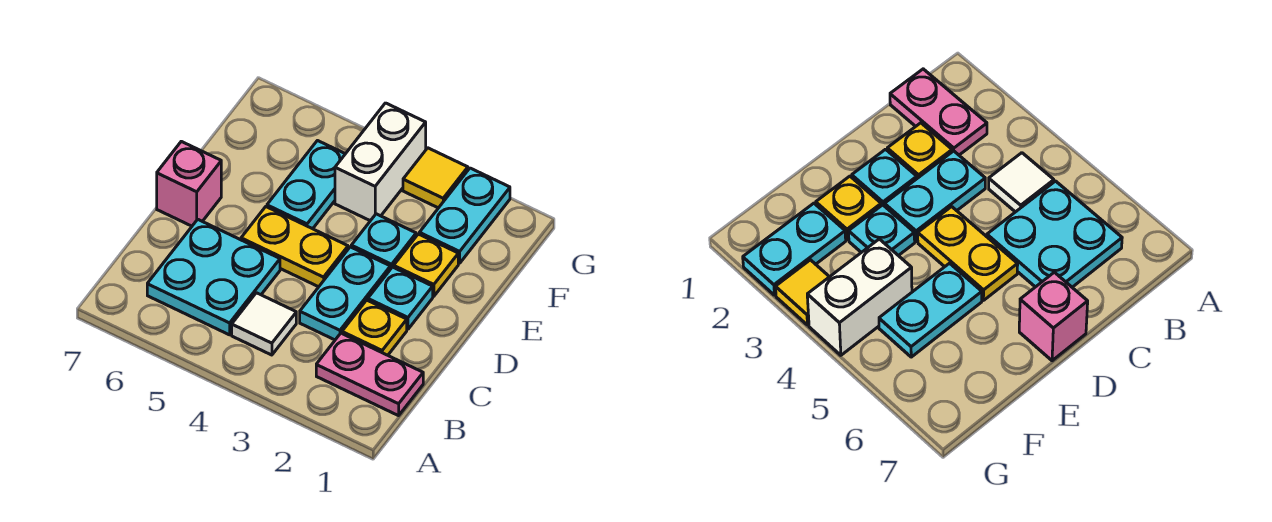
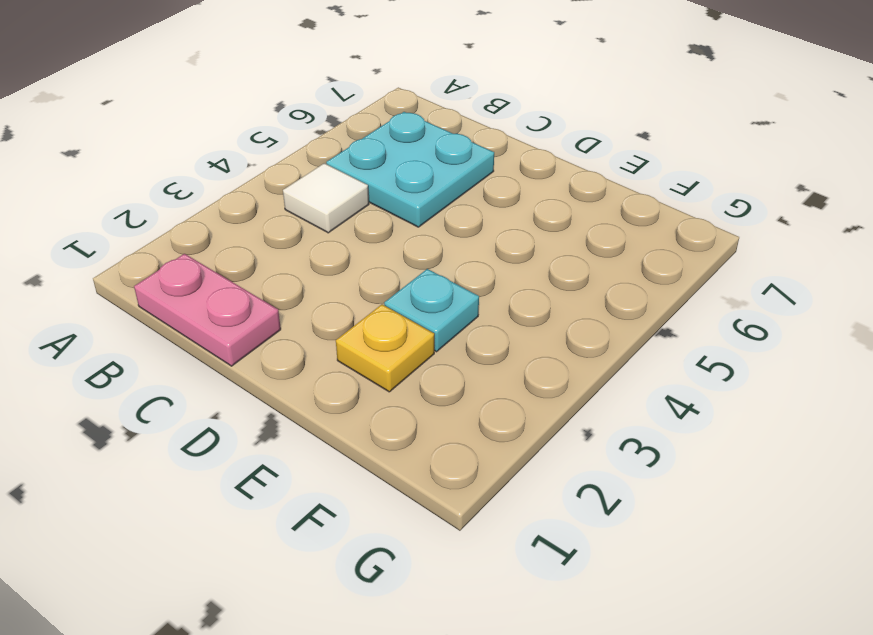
pink plate B1:C1 level 1 -> pink plate B1:B2 level 1
none -> yellow plate C2 level 1
none -> cyan plate C3:D3 level 1
none -> cyan plate D2 level 1

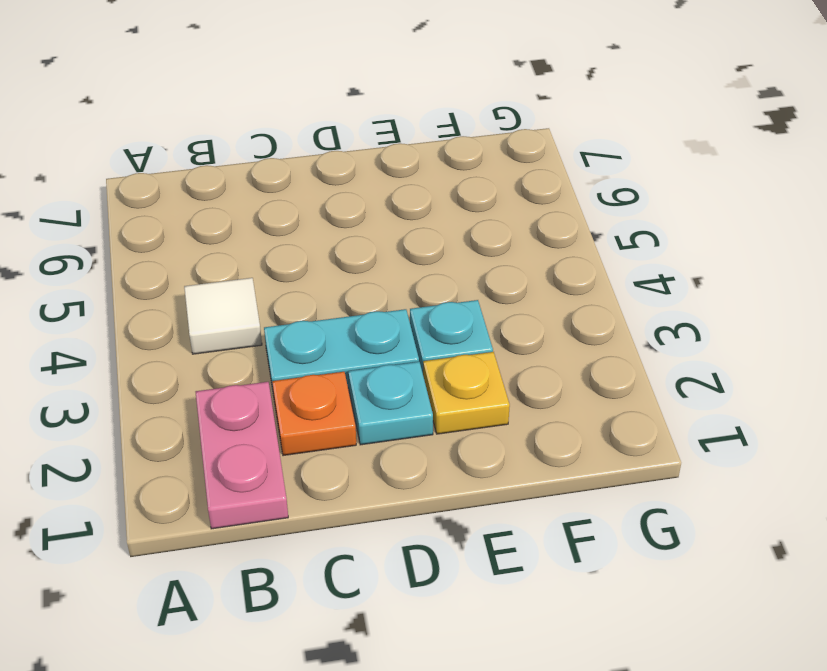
orange plate C2 level 1 -> yellow plate C2 level 1
none -> cyan plate B5:C6 level 1
none -> yellow plate D4:D5 level 1
none -> pink brick D7 level 1

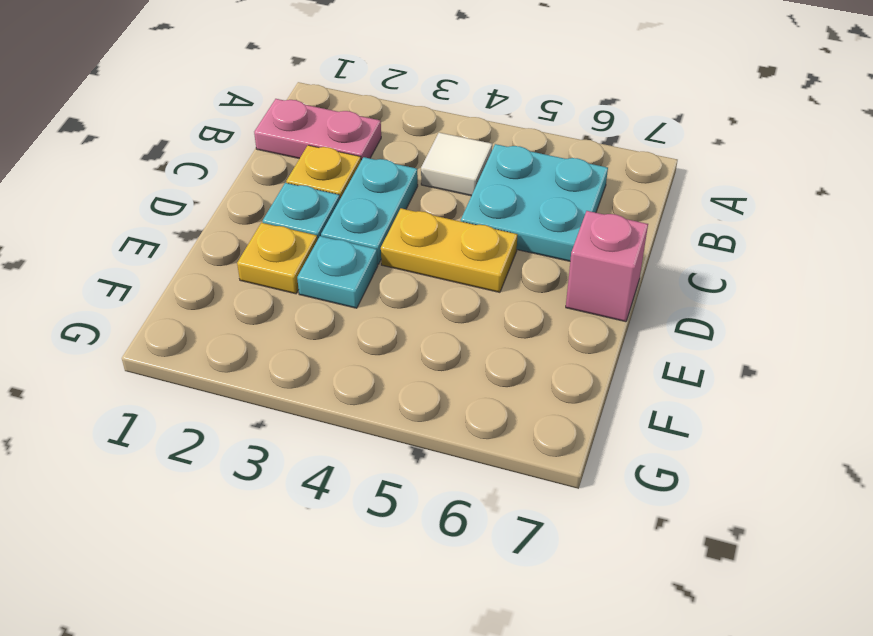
none -> cyan plate E5:F5 level 1
none -> cyan plate F2:G2 level 1
none -> white brick F4:G4 level 1

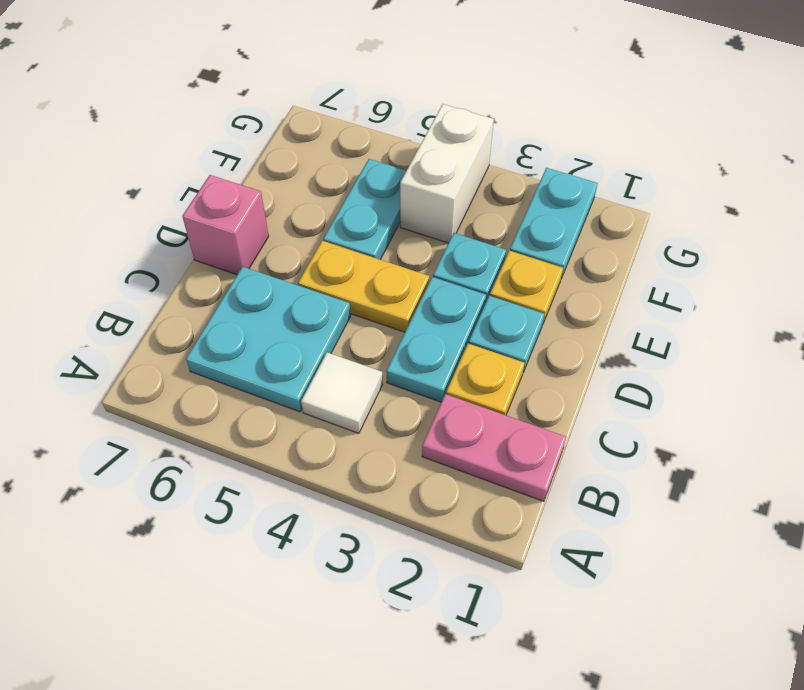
none -> yellow tile G3 level 1

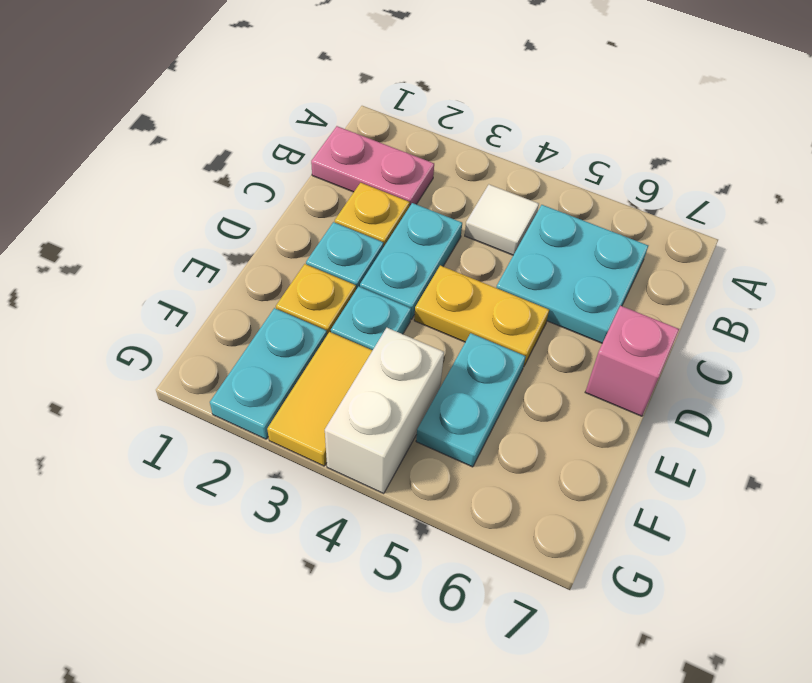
yellow tile F3:G3 level 1 -> yellow tile G3 level 1

